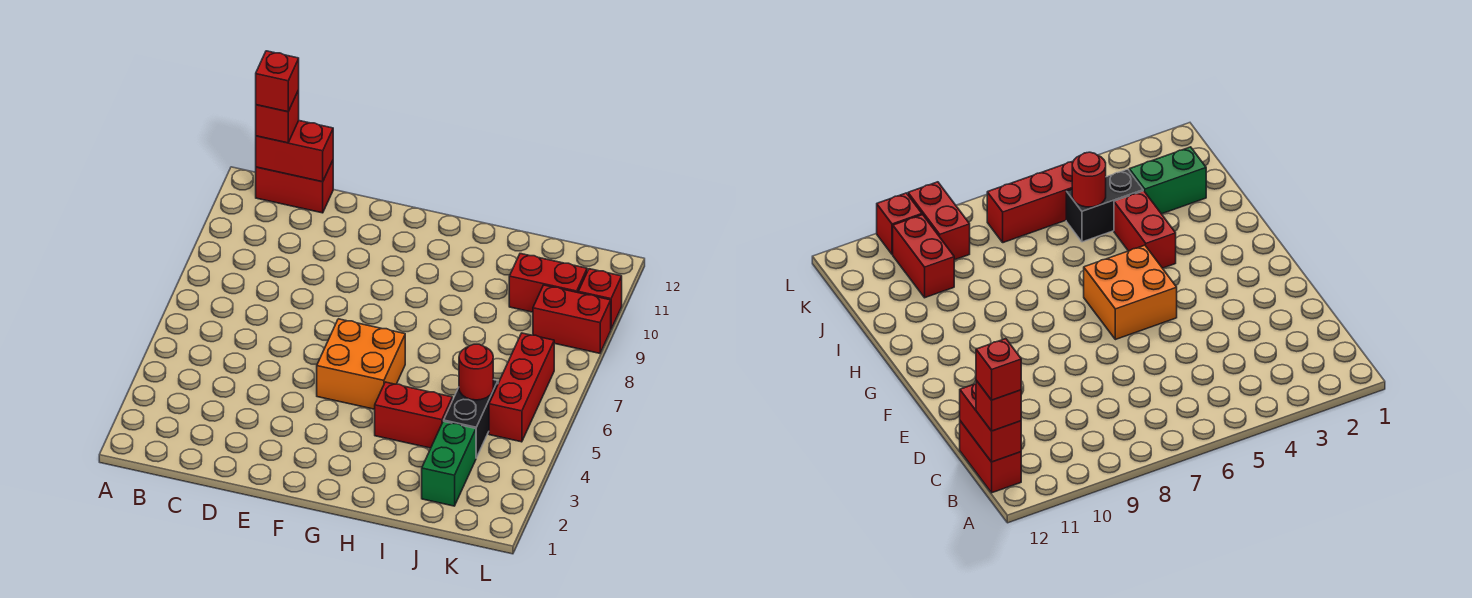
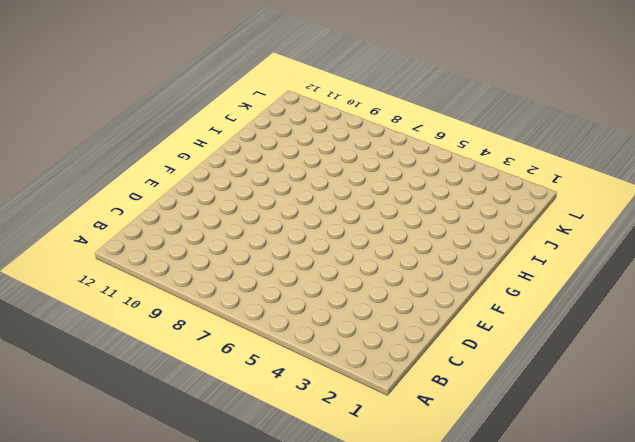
none -> red brick B12:C12 level 1
none -> orange brick F5:G6 level 1
none -> red brick H4:I4 level 1

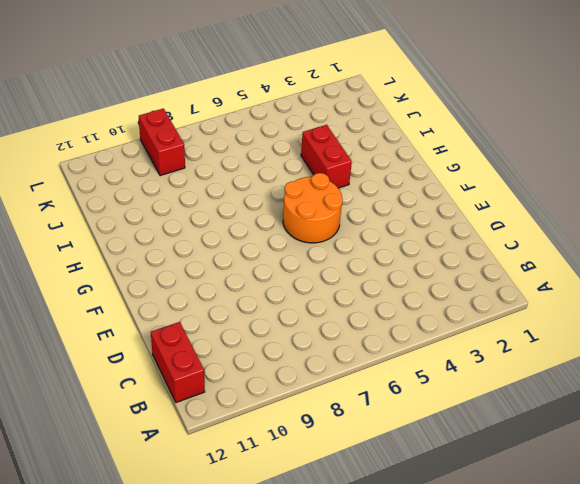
orange round brick F5:G6 level 1 -> orange brick F5:G6 level 1
none -> green brick J2:J3 level 1
none -> black brick J4:J5 level 1
none -> red brick J10:K10 level 1

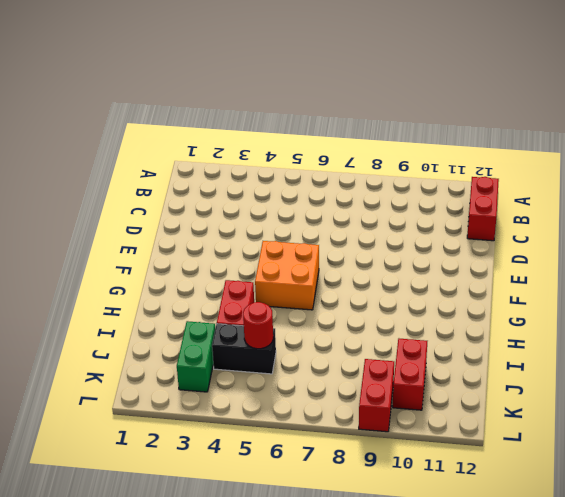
green brick J3:K3 level 1 -> green brick J2:J3 level 1
none -> red brick K5:K7 level 1
none -> red brick L10 level 1
none -> red brick B12:C12 level 2

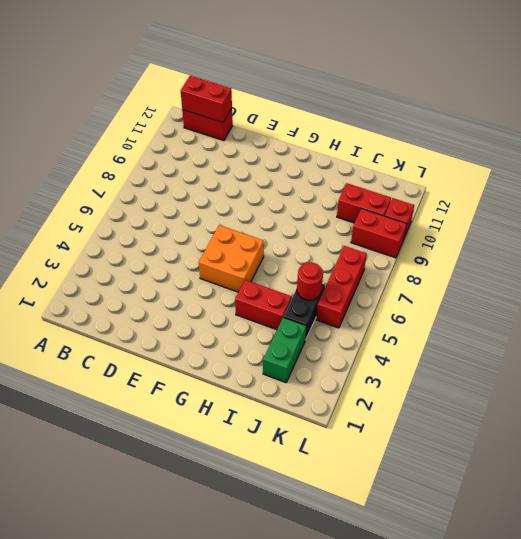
none -> red brick B12 level 3
none -> red brick B12 level 4

